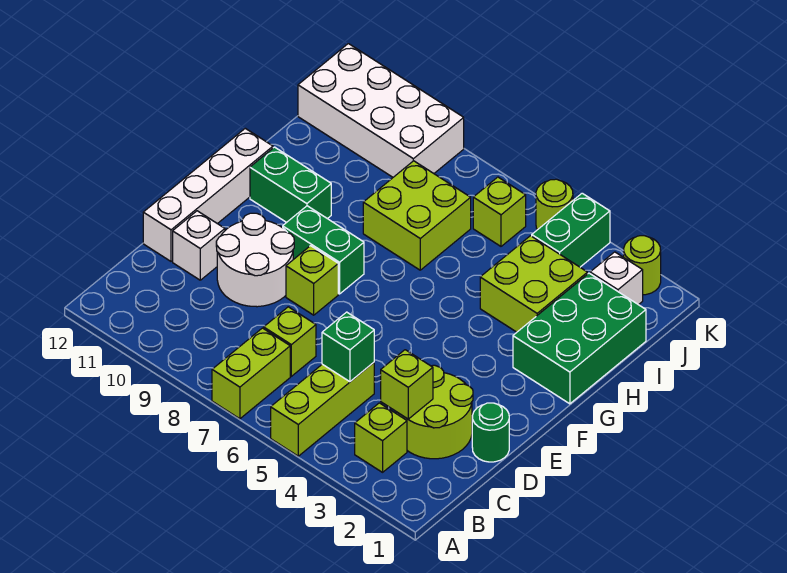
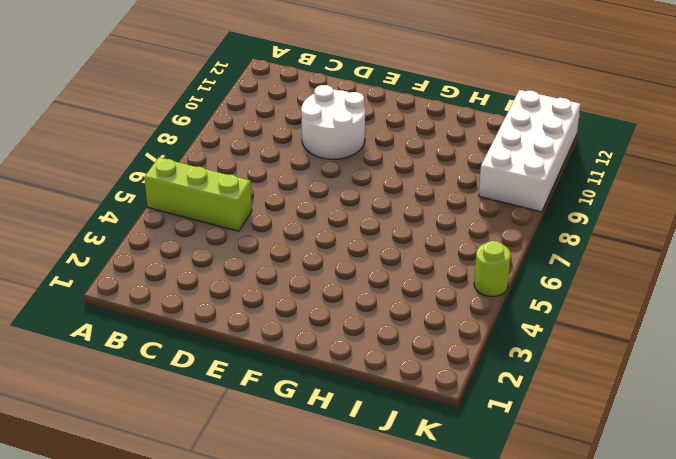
none -> lime brick A7:B7 level 1
none -> lime brick B3 level 1
none -> lime round brick C2:D3 level 1

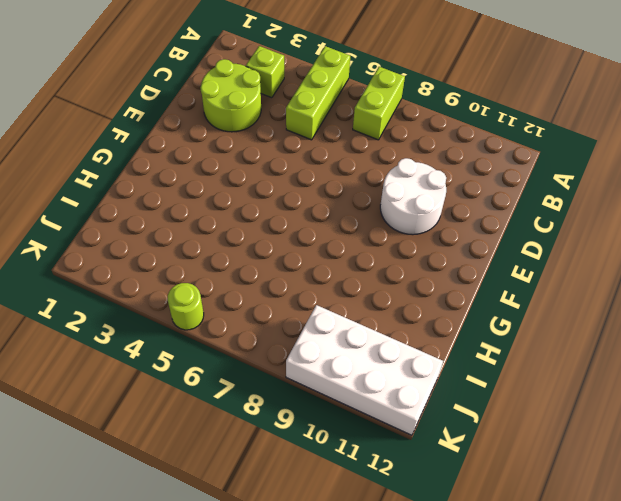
none -> lime brick C7 level 1
none -> green round brick D1 level 1
none -> white brick D11 level 1

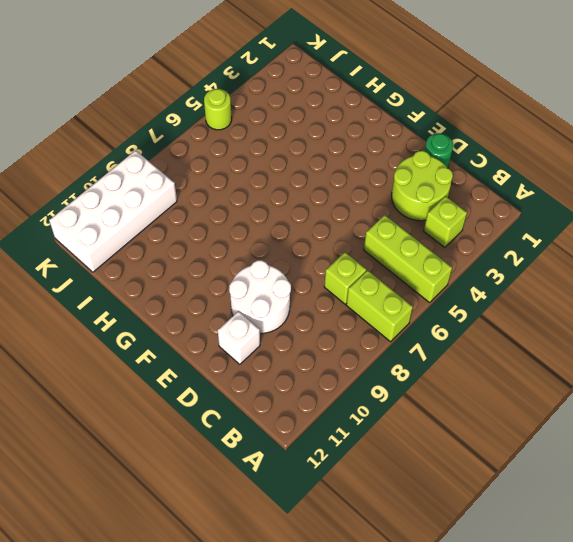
none -> white brick D12:G12 level 1
none -> lime brick E8 level 1
none -> green brick F8:F9 level 1

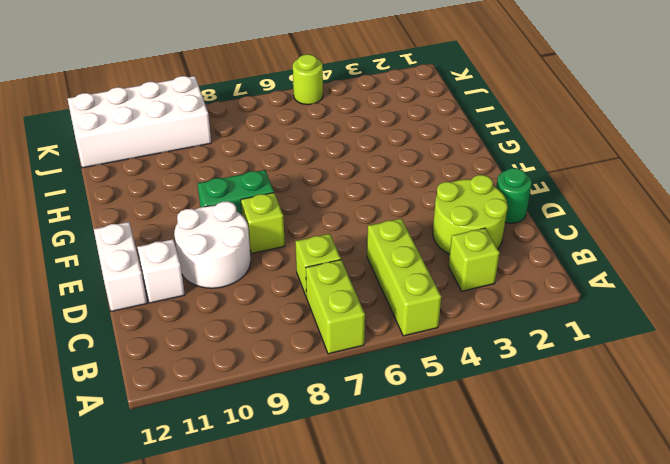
white brick D12:E12 level 1 -> white brick D12:G12 level 1
none -> green brick G1:I2 level 1
none -> green brick G10:G11 level 1
none -> lime brick H3:I4 level 1

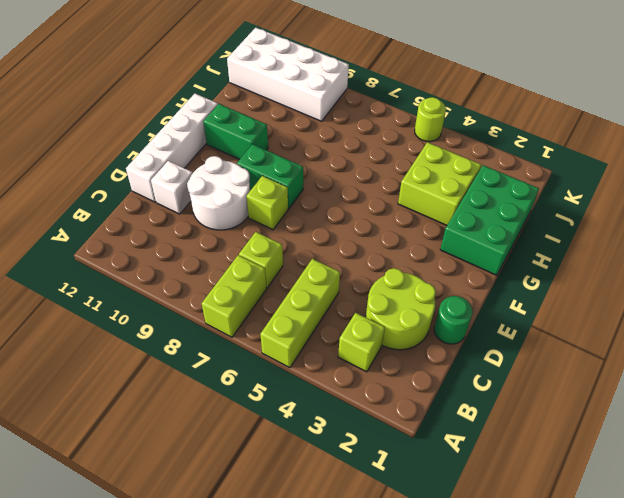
none -> lime brick H7:I8 level 1
none -> white brick J2 level 1
none -> green brick J4:K4 level 1

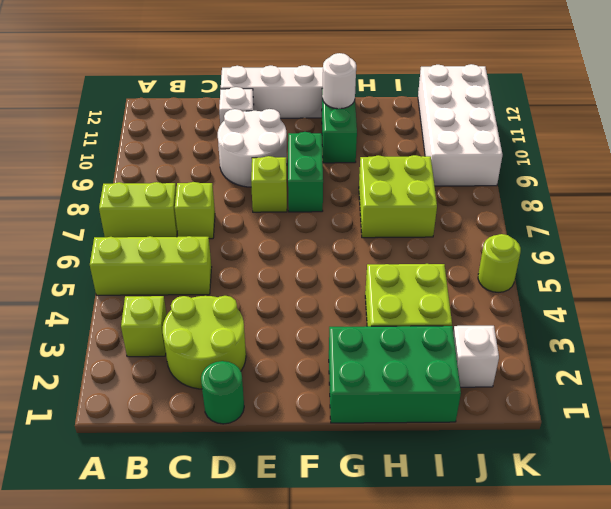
white round brick G11 level 2 -> none
none -> green brick J4:K4 level 1
none -> lime brick J6 level 1
none -> lime round brick K2 level 1

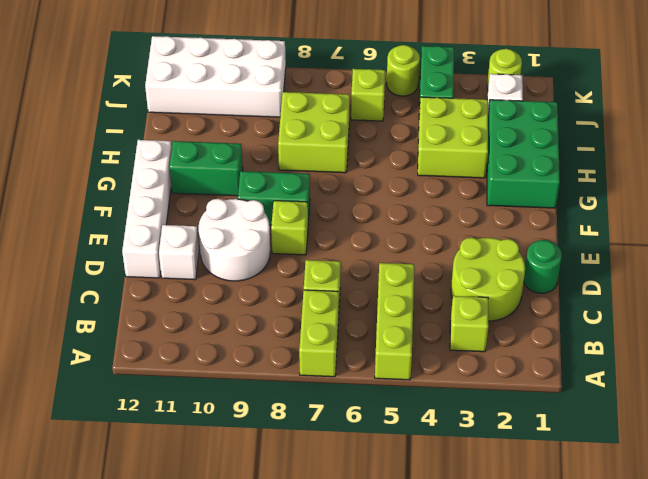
none -> lime brick C3 level 2
none -> green brick C5 level 2

